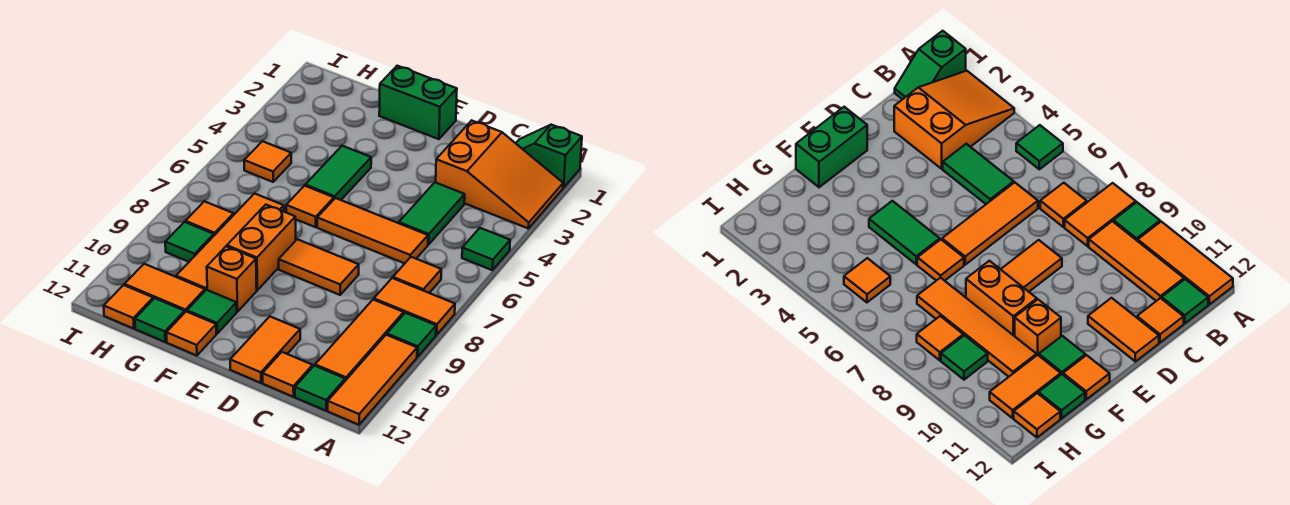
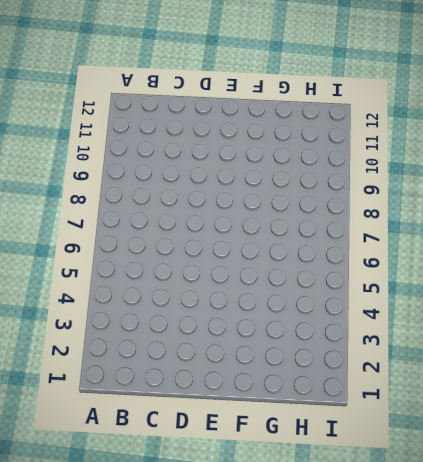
none -> green slope A1:B1 level 1 top A
none -> orange slope A2:C3 level 1 top C
none -> green tile A5 level 1

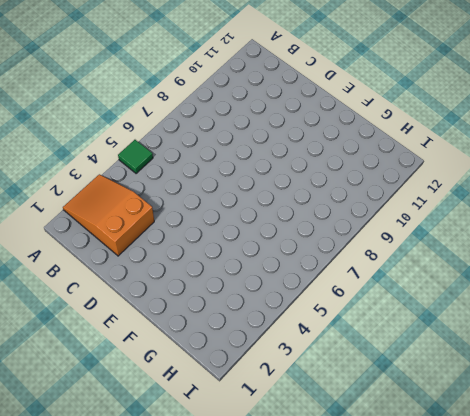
none -> green slope A1:B1 level 1 top A
none -> orange tile A8:B8 level 1
none -> green tile A9 level 1

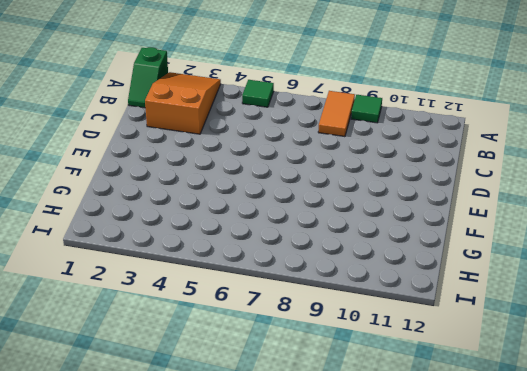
none -> orange tile A10:A12 level 1
none -> orange tile B7 level 1
none -> orange tile B9:B11 level 1

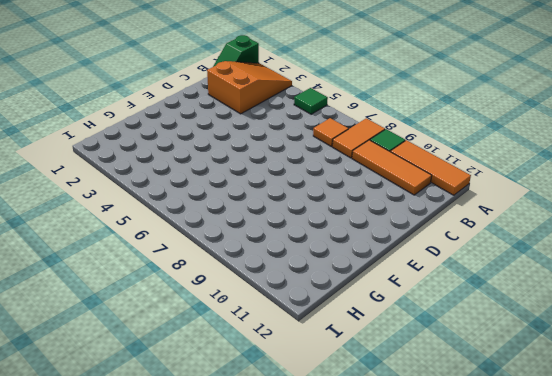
none -> green tile B12 level 1
none -> green tile C4:C5 level 1
none -> orange tile C6:E6 level 1

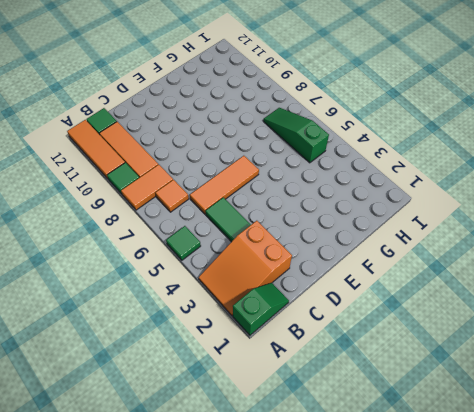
green slope H5:H7 level 1 top 5 -> orange tile H5 level 1
none -> orange tile C12 level 1
none -> orange tile D8:E8 level 1
none -> orange tile D11:D12 level 1

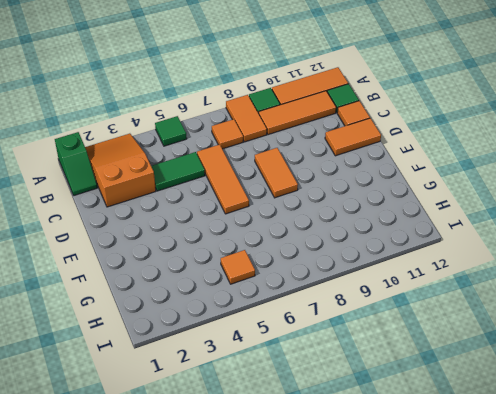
none -> green brick E1:F1 level 1
none -> green tile F4:F5 level 1
none -> orange tile F6 level 1

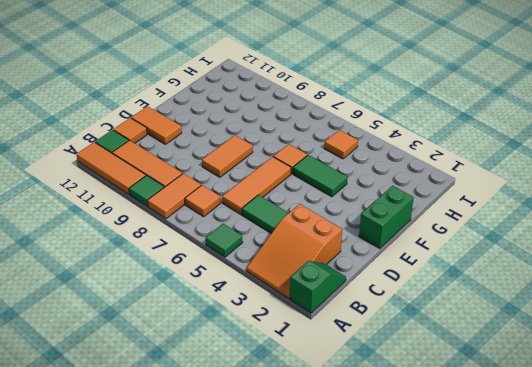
none -> orange brick F8:F9 level 1
none -> orange brick F10 level 1
none -> green tile F11 level 1

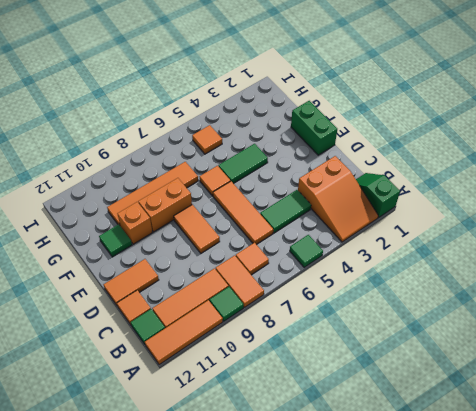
none -> orange tile F12 level 1
none -> orange tile G11:H11 level 1
none -> green tile G12 level 1

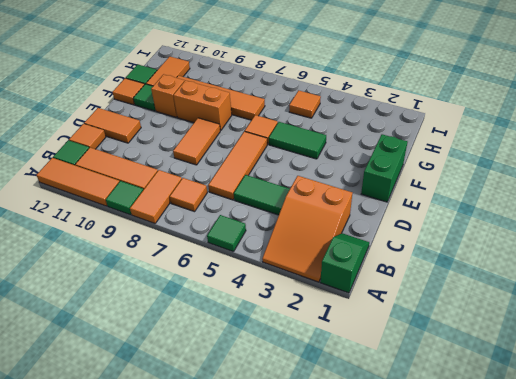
none -> orange tile H8 level 1
none -> green tile H9 level 1
none -> orange tile H12 level 1

